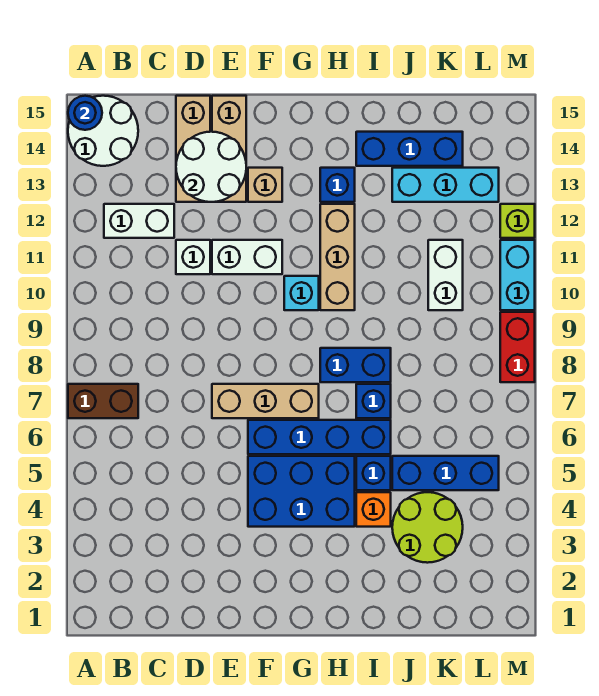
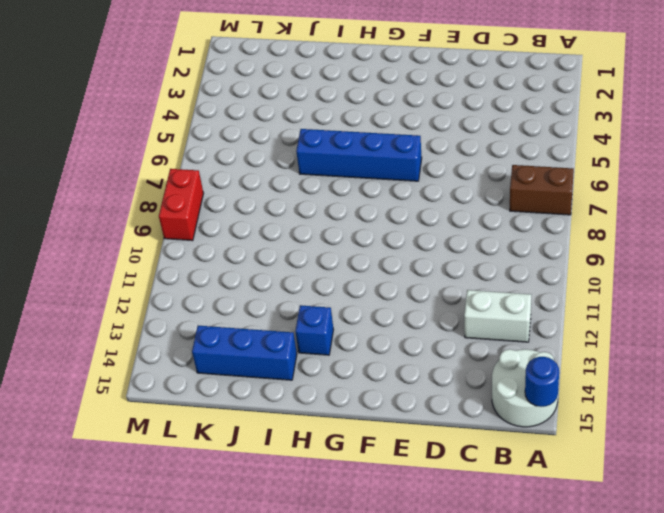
none -> white brick D11 level 1
none -> tan brick D13:D15 level 1
none -> tan brick E7:G7 level 1

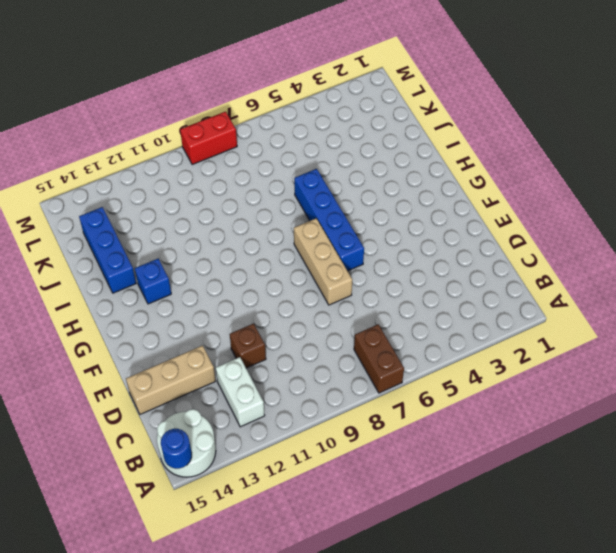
brown brick D11 level 1 -> white brick D11 level 1
none -> white brick E11:F11 level 1
none -> tan brick E13:E15 level 1
none -> blue brick F4:H5 level 1

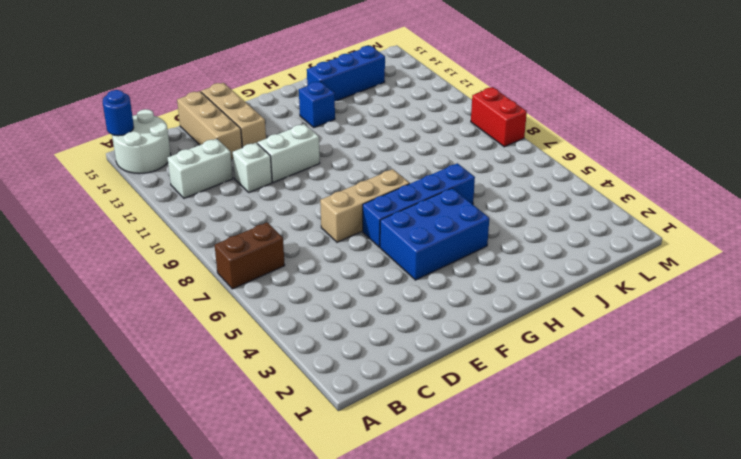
none -> tan brick F13 level 1
none -> cyan brick G10 level 1
none -> blue brick H8:I8 level 1

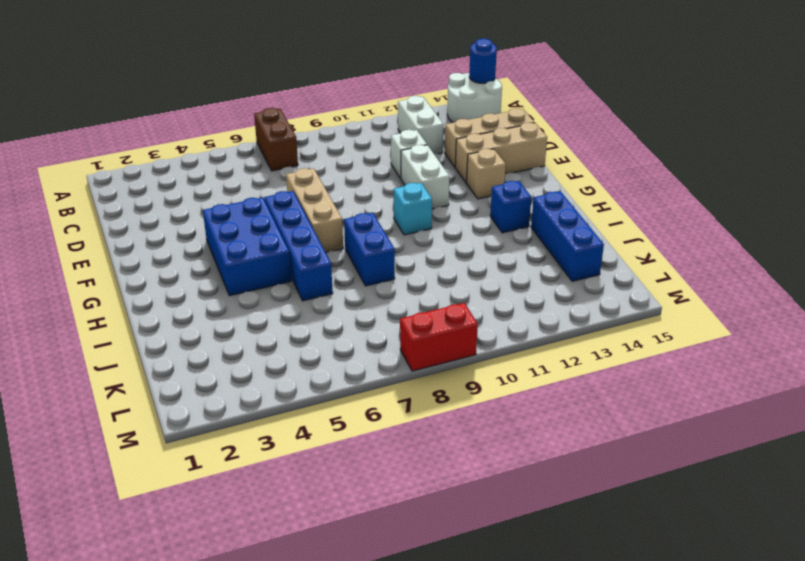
none -> tan brick H10:H12 level 1
none -> orange brick I4 level 1
none -> blue brick I5 level 1

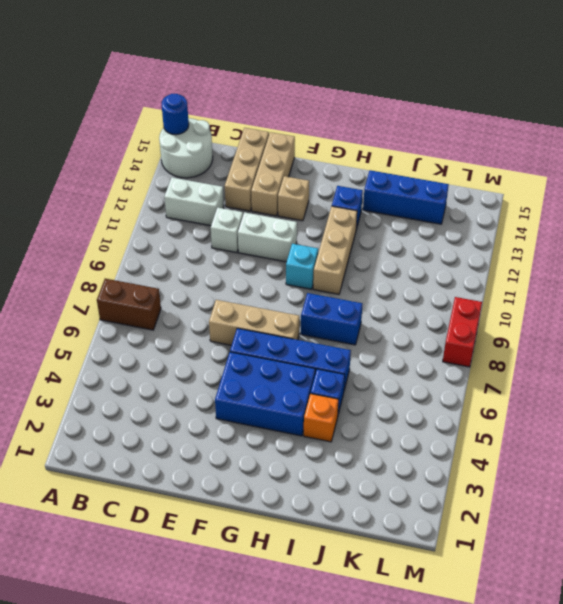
none -> blue brick I7 level 1
none -> lime round brick J3:K4 level 1
none -> blue brick J5:L5 level 1

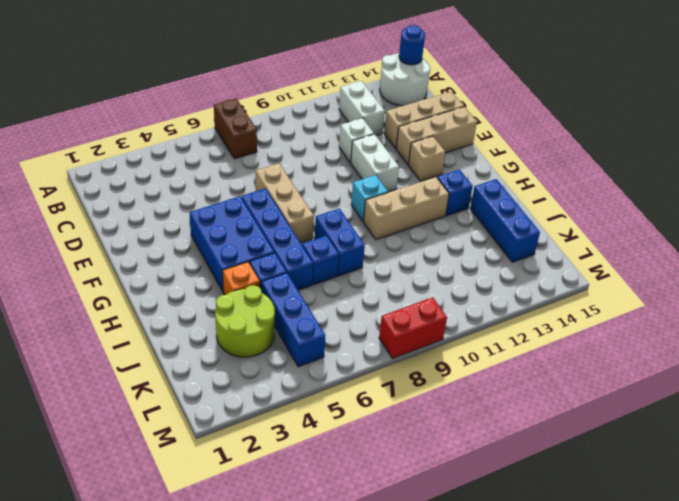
none -> cyan brick J13:L13 level 1
none -> white brick K10:K11 level 1
none -> cyan brick M10:M11 level 1

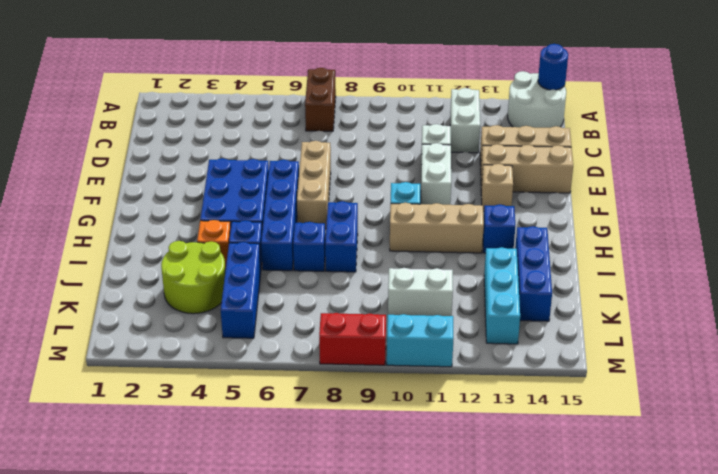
none -> lime brick M12 level 1
none -> white round brick D13:E14 level 2

